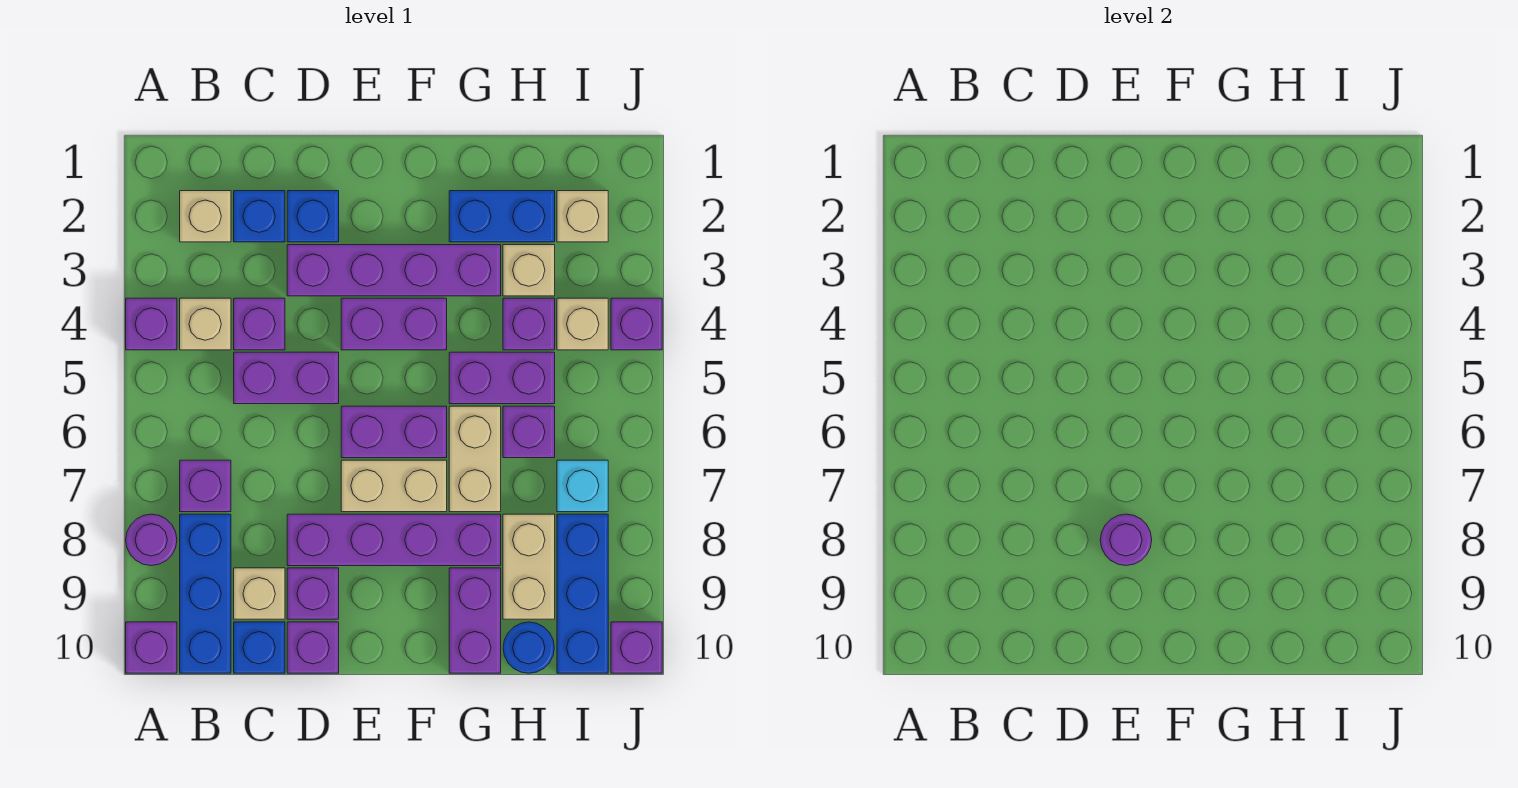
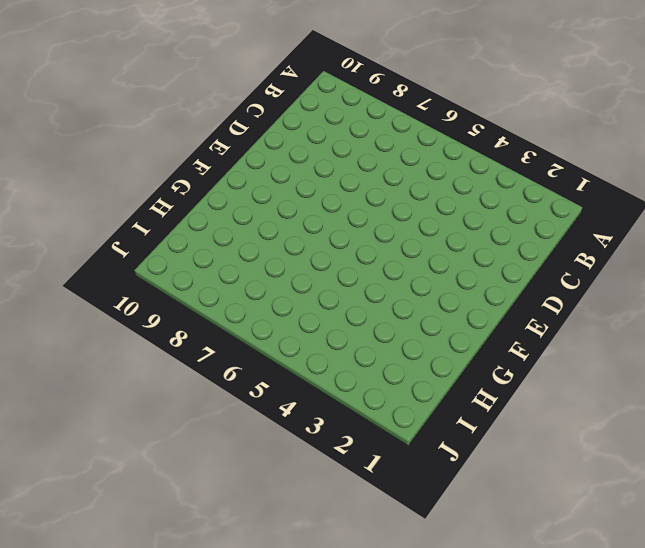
none -> purple brick A4 level 1
none -> purple round brick A8 level 1
none -> purple brick A10 level 1
none -> tan brick B2 level 1

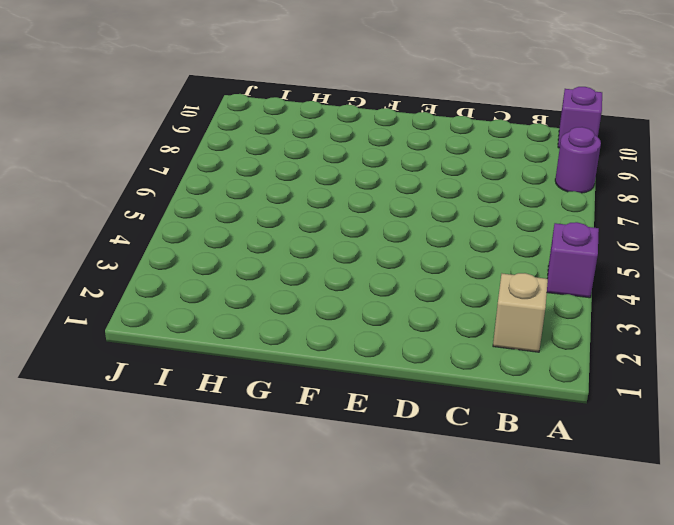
none -> tan brick B4 level 1
none -> purple brick B7 level 1
none -> blue brick B8:B10 level 1
none -> blue brick C2 level 1

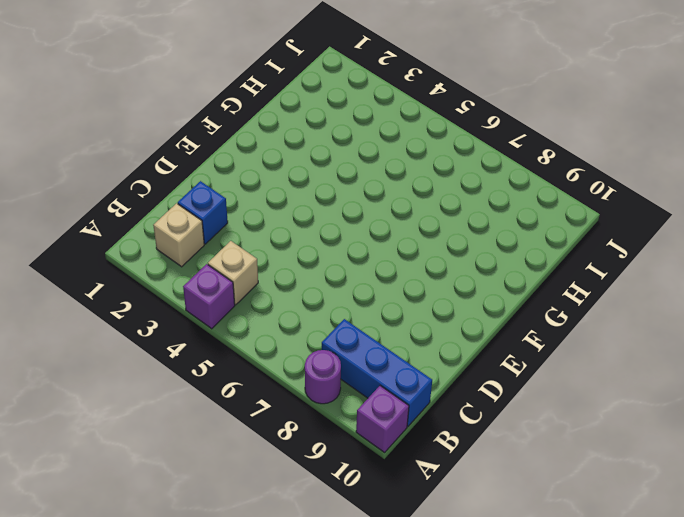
none -> purple brick B7 level 1
none -> purple brick C4 level 1
none -> purple brick C5:D5 level 1
none -> tan brick C9 level 1

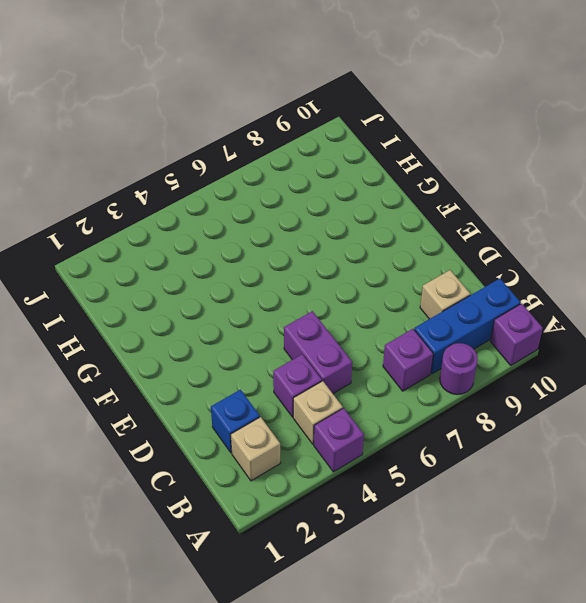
none -> blue brick C10 level 1
none -> blue brick D2 level 1
none -> purple brick D3:G3 level 1
none -> purple brick D8:G8 level 1

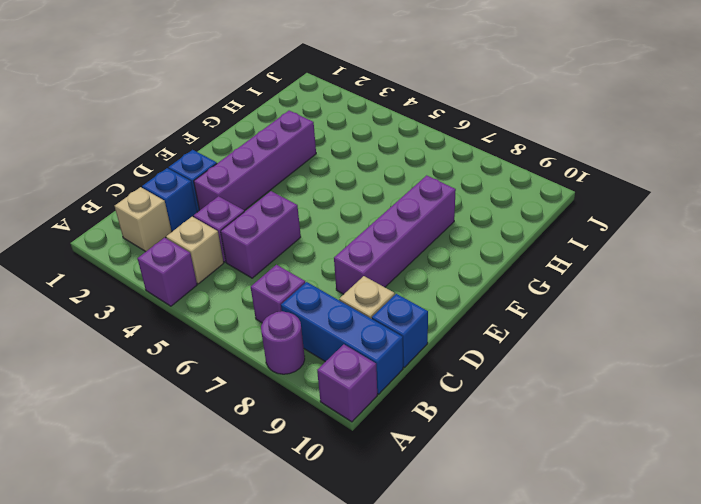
none -> purple brick D9 level 1
none -> purple brick D10 level 1
none -> purple brick E4:F4 level 1
none -> purple brick E6:F6 level 1

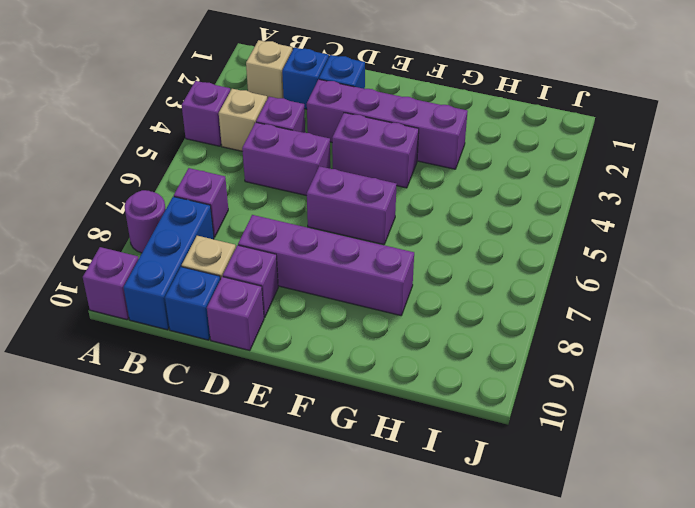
none -> tan brick E7:F7 level 1
none -> blue brick G2:H2 level 1
none -> purple brick G5:H5 level 1
none -> tan brick G6:G7 level 1

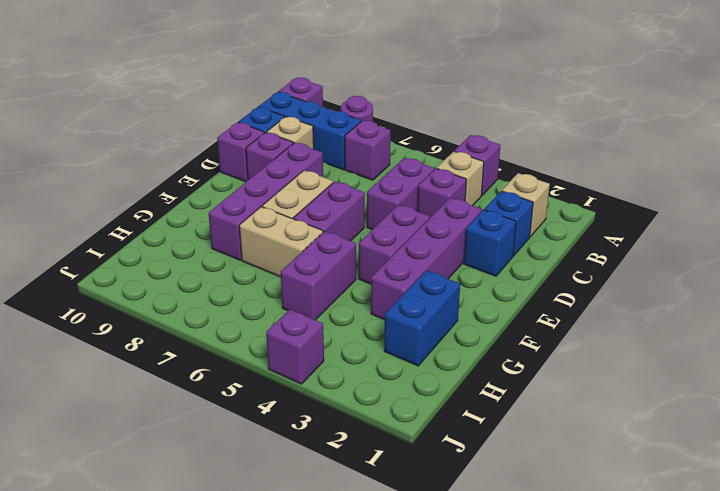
none -> purple brick G9:G10 level 1
none -> tan brick H3 level 1
none -> purple brick H4 level 1
none -> purple brick H6 level 1

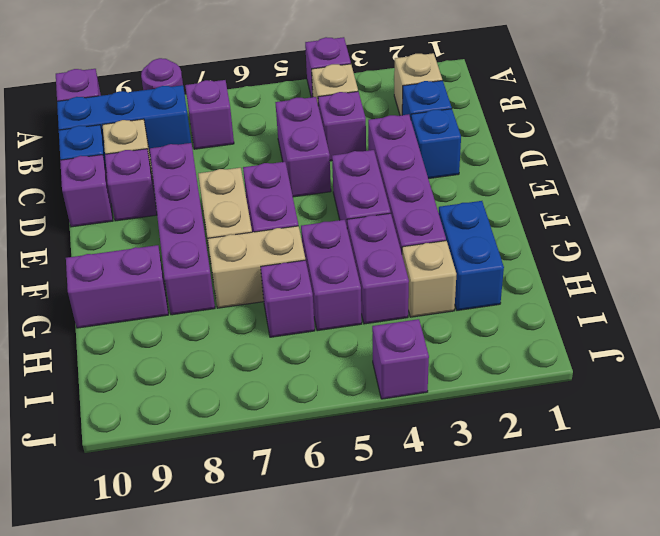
purple brick G4:H4 level 1 -> purple brick H4 level 1
none -> tan brick H8:H9 level 1
none -> blue round brick H10 level 1
none -> tan brick I2 level 1
none -> tan brick I4 level 1

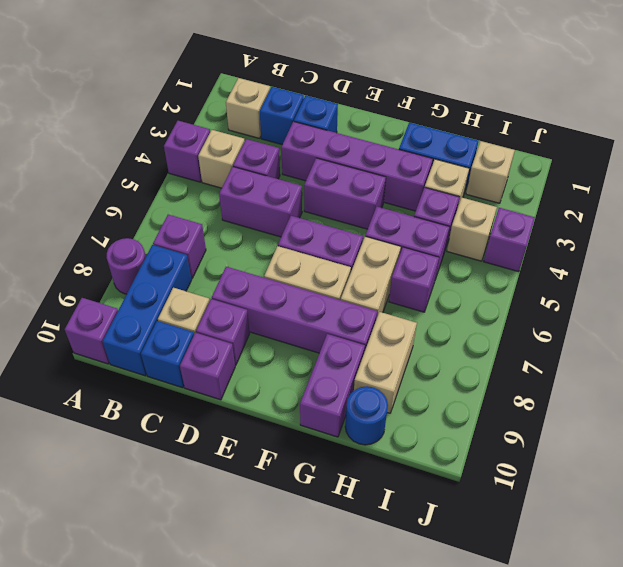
none -> cyan brick I7 level 1
none -> blue brick I8:I10 level 1
none -> purple brick J10 level 1
none -> purple round brick E8 level 2

